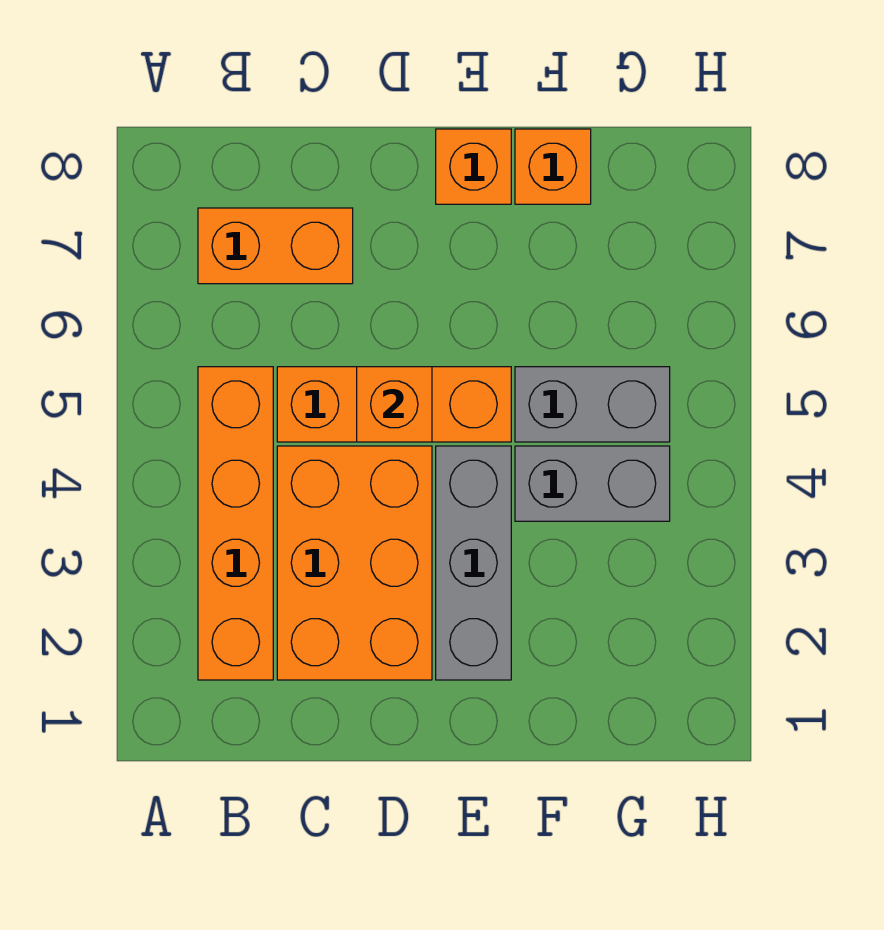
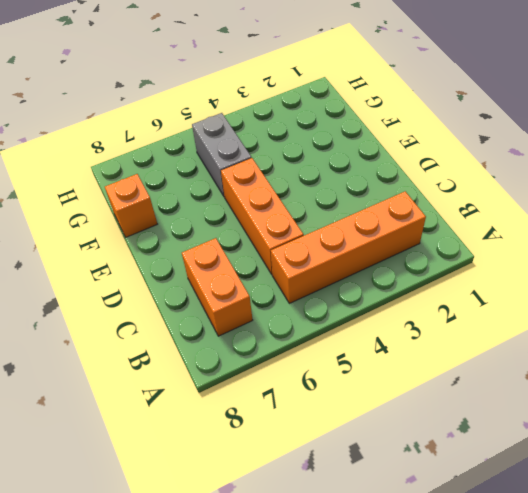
none -> orange brick C2:D4 level 1
none -> grey brick E2:E4 level 1

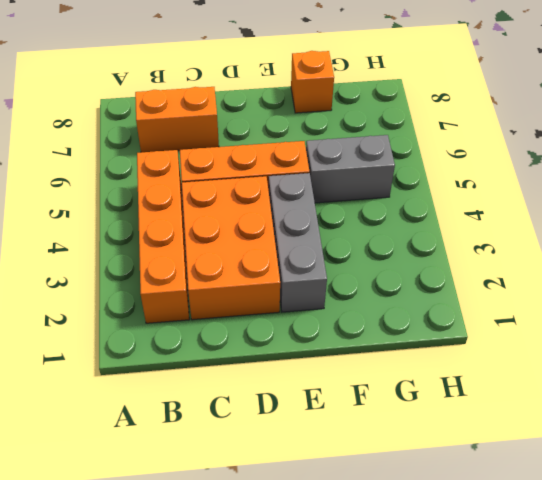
none -> orange brick E8 level 1
none -> grey brick F4:G4 level 1

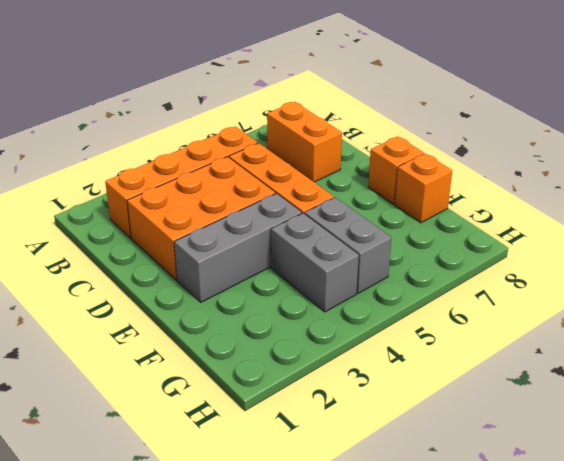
none -> orange brick D5 level 2

